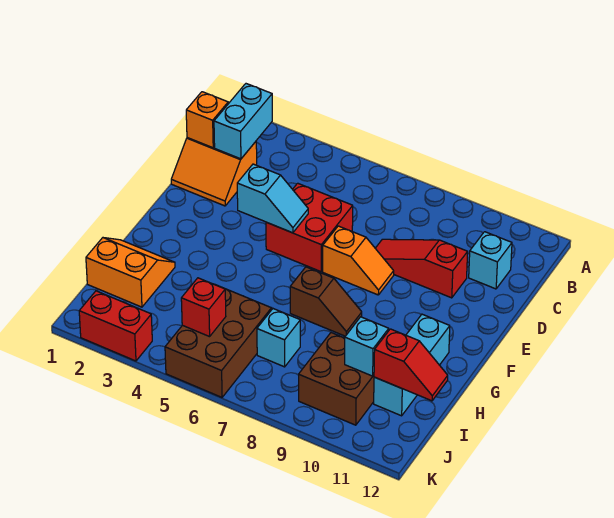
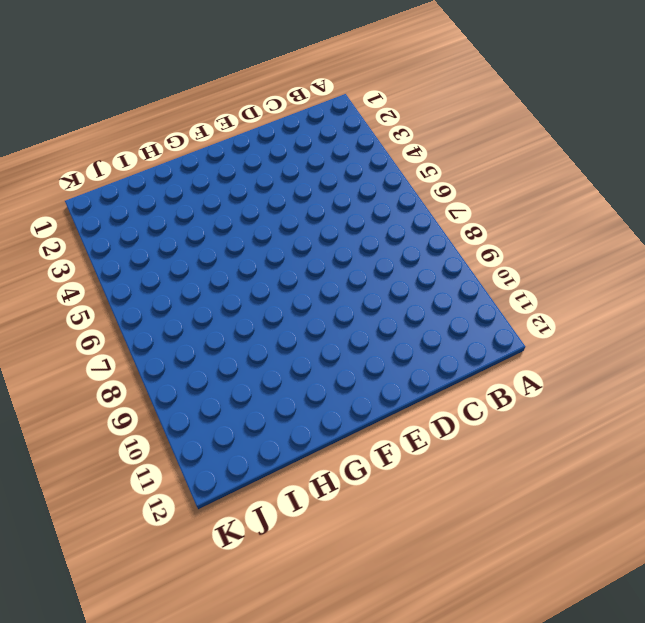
none -> orange slope C1:D2 level 1 top C
none -> cyan brick C11 level 1
none -> red brick D5:E6 level 1

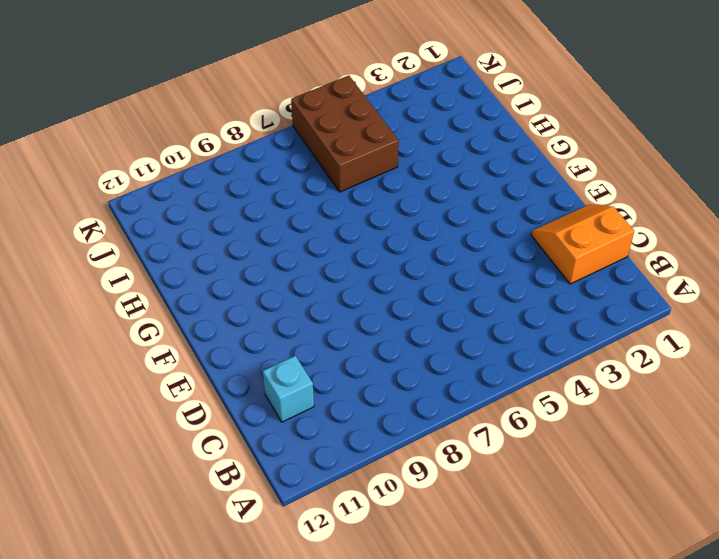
none -> red brick D5:E6 level 1
none -> red slope D8:D10 level 1 top 10
none -> orange slope E7:E8 level 1 top 7

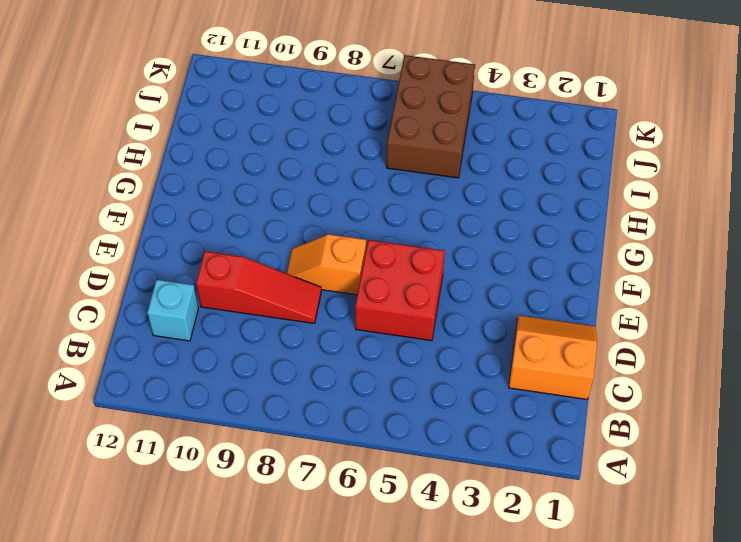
none -> brown slope G7:G8 level 1 top 7
none -> cyan brick G11:I11 level 1
none -> orange slope H1:I2 level 1 top I

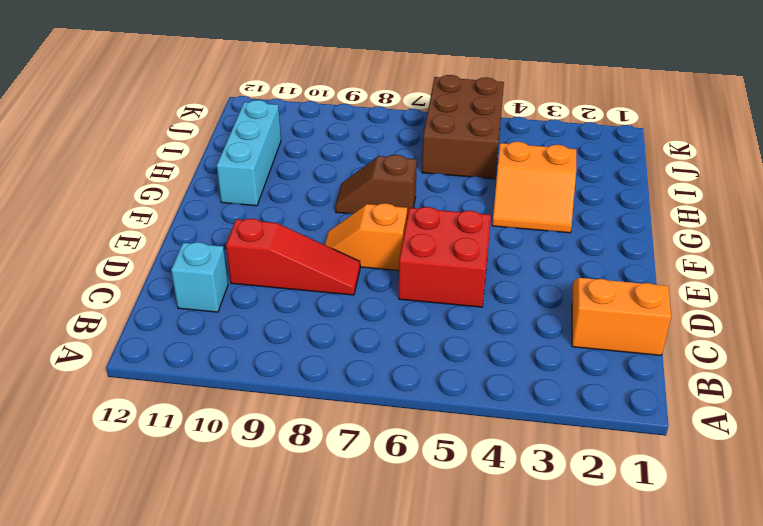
orange slope G3:H4 level 1 top H -> orange slope H1:I2 level 1 top I
none -> cyan brick I7 level 1
none -> brown brick I9:J10 level 1
none -> red brick K2:K3 level 1

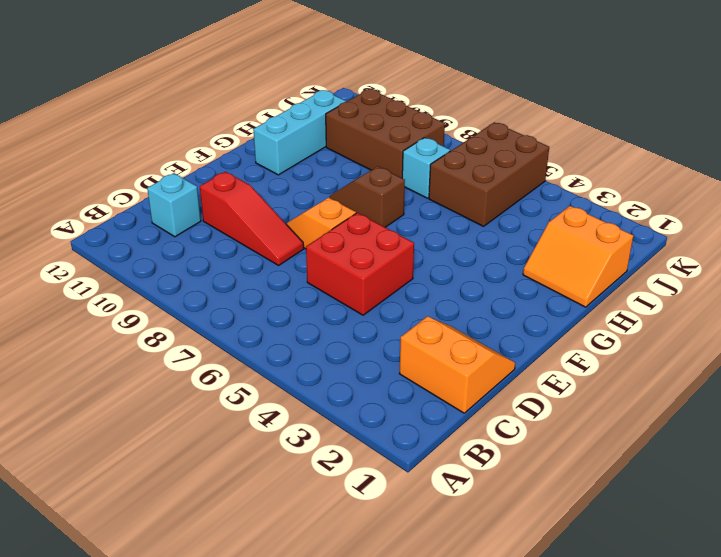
brown brick I8:J10 level 1 -> brown brick I9:J10 level 1
none -> red brick K2:K3 level 1
none -> cyan brick B2:C2 level 2
none -> orange brick C1 level 2

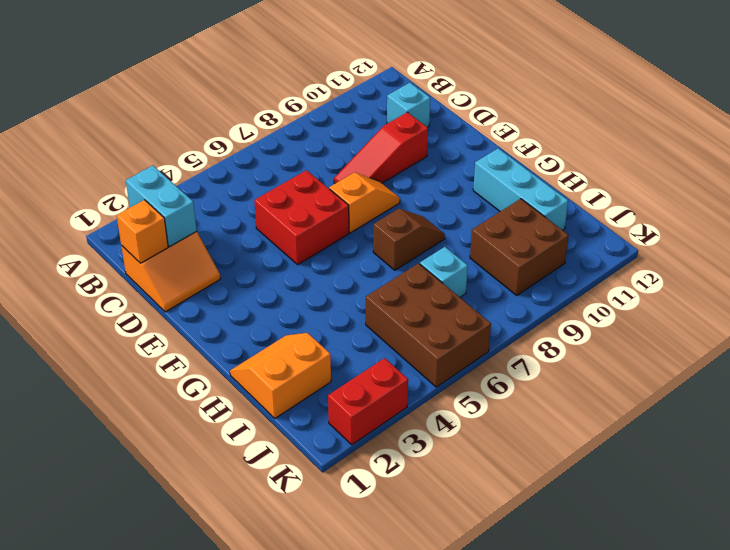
none -> cyan slope E4:E5 level 2 top 4
none -> cyan brick I10 level 2
none -> red slope I11:I12 level 2 top 11

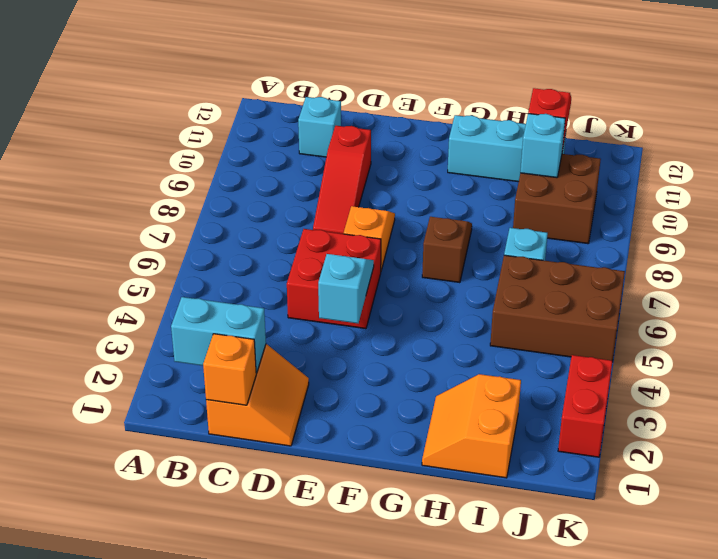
none -> red brick J5 level 2

